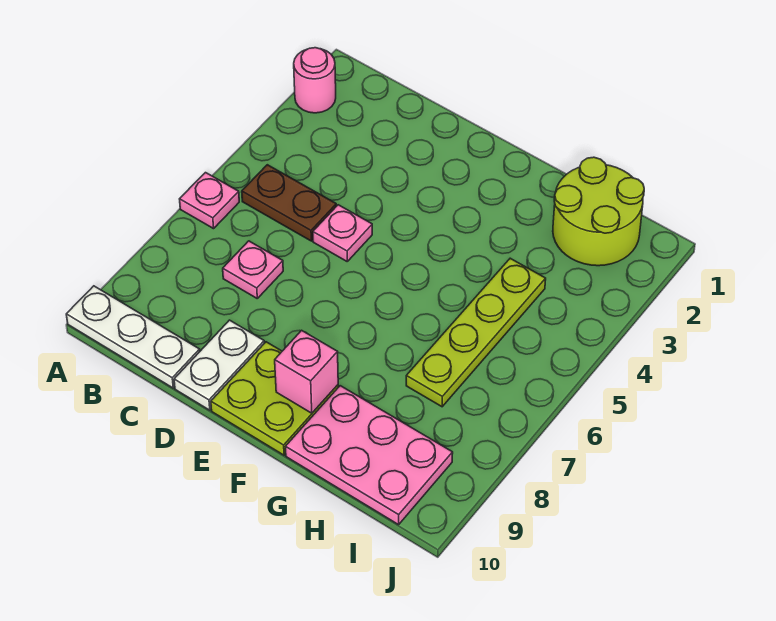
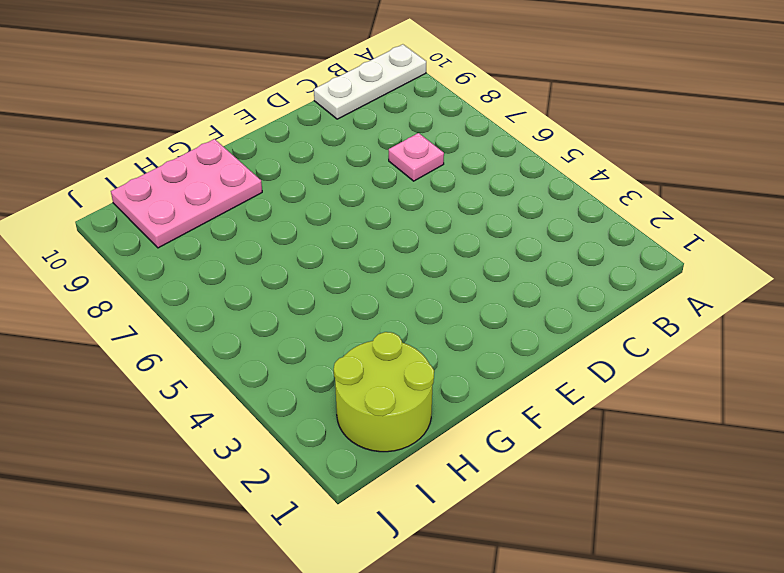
none -> pink round brick A2 level 1
none -> pink plate A6 level 1
none -> brown plate B5:C5 level 1

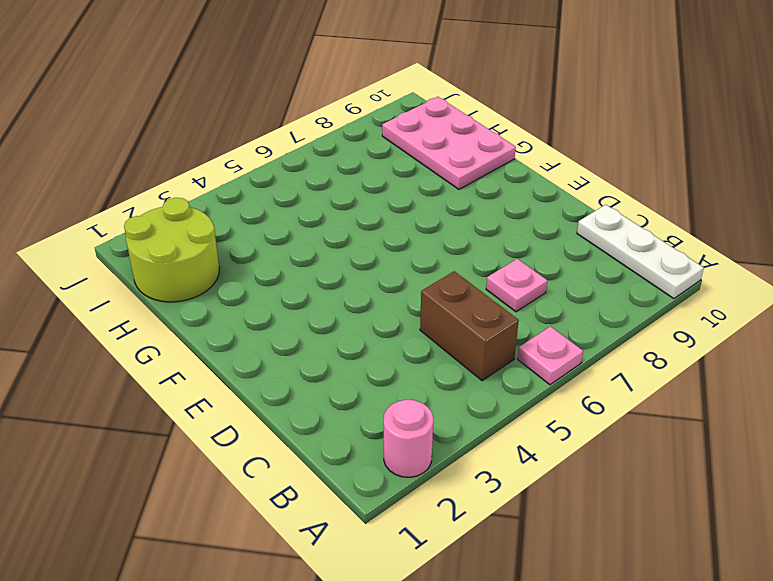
brown brick B5:C5 level 1 -> brown plate B5:C5 level 1
none -> pink plate D5 level 1
none -> white plate D9:D10 level 1
none -> lime plate E9:F10 level 1

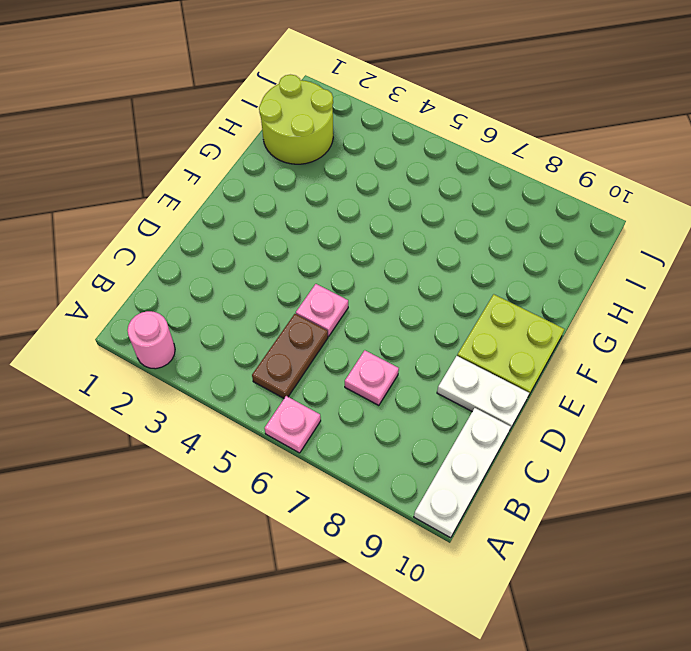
none -> pink plate G9:I10 level 1
none -> lime plate H4:H7 level 1
none -> pink brick F9 level 2

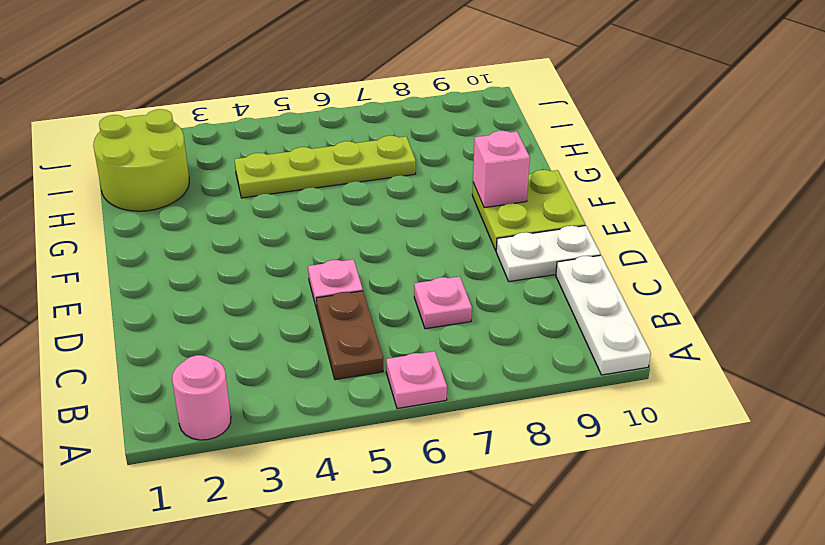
none -> pink plate G9:I10 level 1

